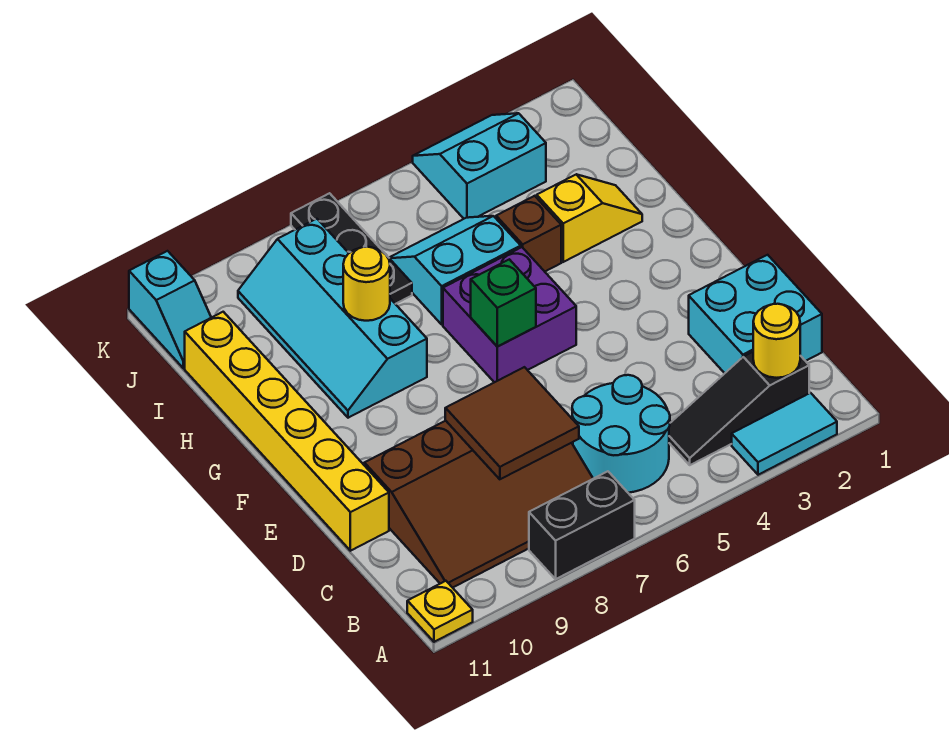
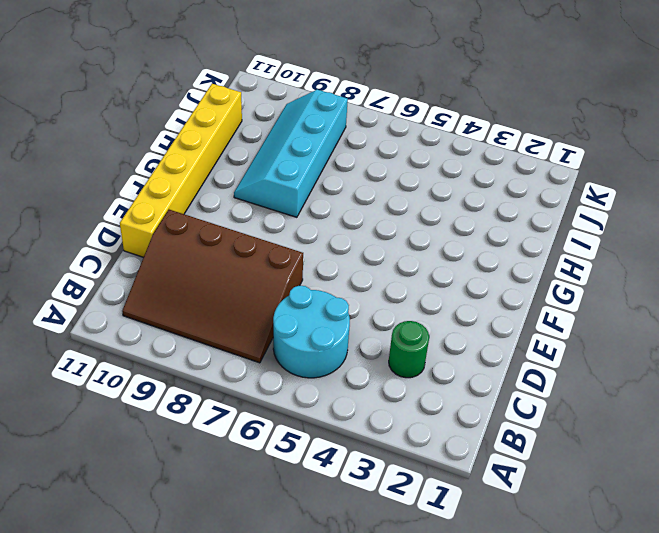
green round brick C3 level 1 -> none
none -> cyan tile A2:A3 level 1
none -> black brick A7:A8 level 1
none -> yellow plate A11 level 1

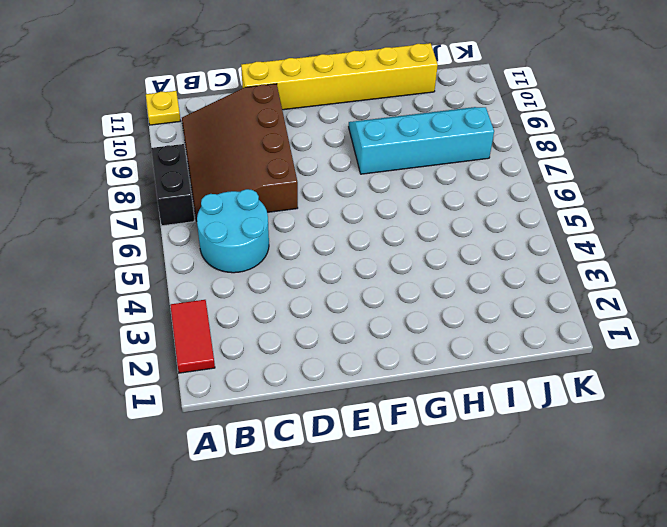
red tile A2:A3 level 1 -> cyan tile A2:A3 level 1
none -> black slope B2:B4 level 1 top 2
none -> cyan brick C1:D2 level 1
none -> purple brick F5:G6 level 1

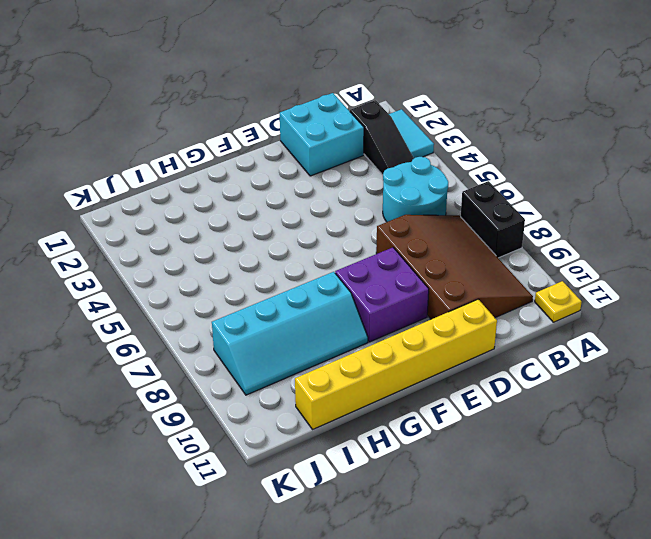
purple brick E8:F9 level 1 -> purple brick F5:G6 level 1
none -> yellow slope H2:H3 level 1 top 3
none -> brown brick H4 level 1
none -> cyan slope H5:I6 level 1 top H

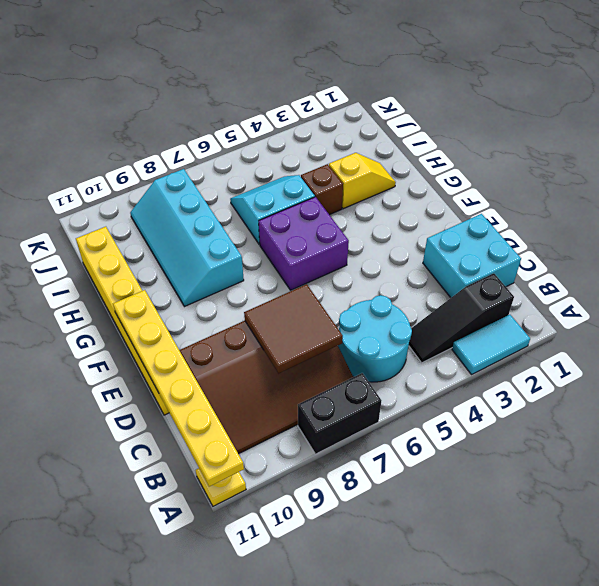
yellow plate A11:F11 level 2 -> none
none -> black plate I7:K7 level 1
none -> cyan slope J3:K4 level 1 top J
none -> cyan slope J11:K11 level 1 top K

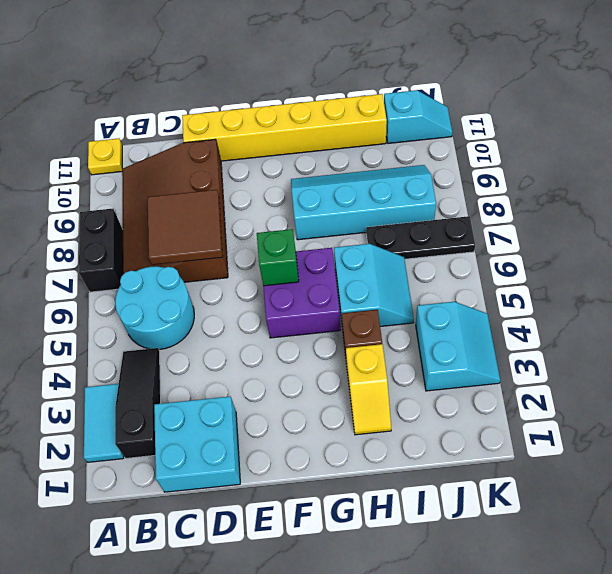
cyan slope J11:K11 level 1 top J -> cyan slope J11:K11 level 1 top K
none -> yellow round brick B2 level 2
none -> yellow round brick H8 level 2

